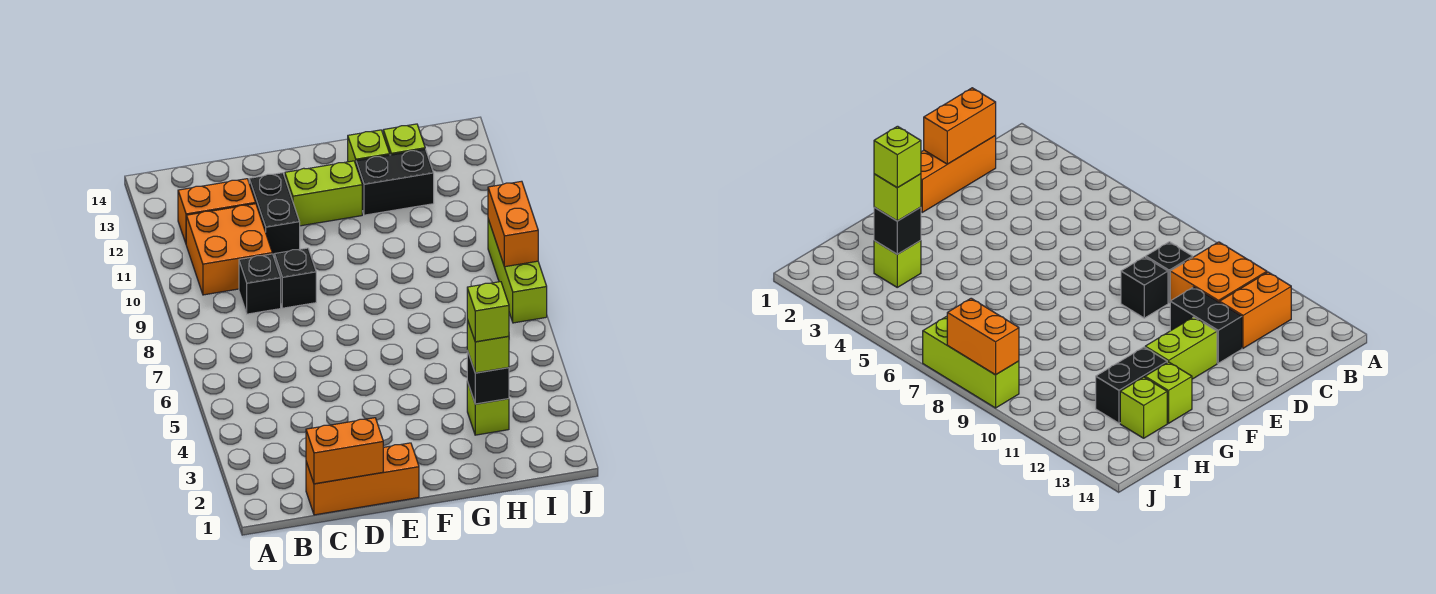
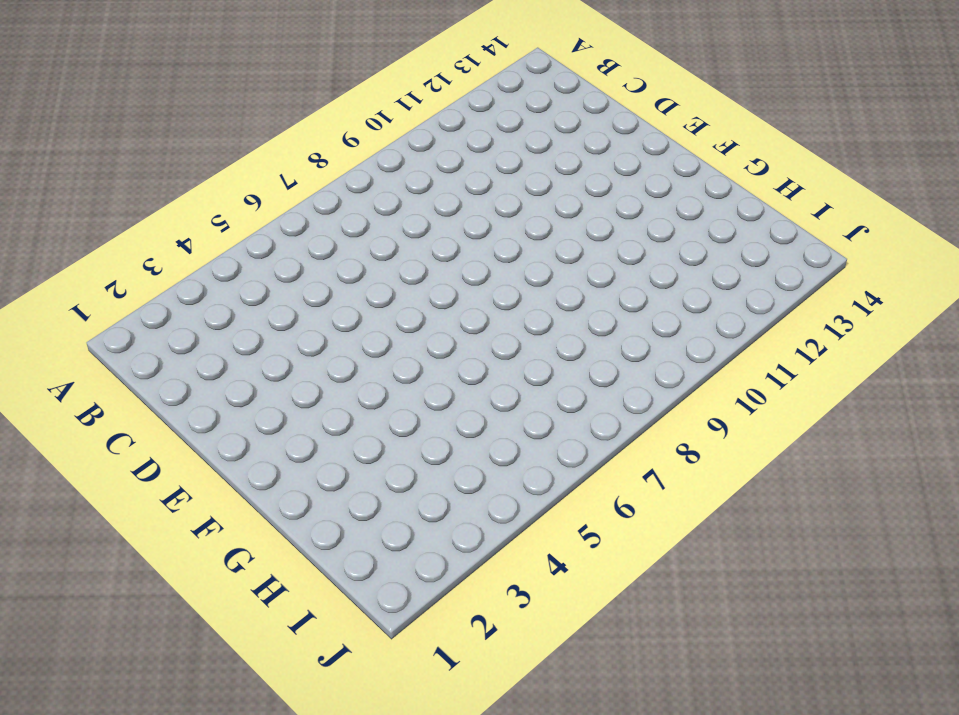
none -> orange brick B10:C11 level 1
none -> orange brick B12:C12 level 1
none -> orange brick C1:E1 level 1

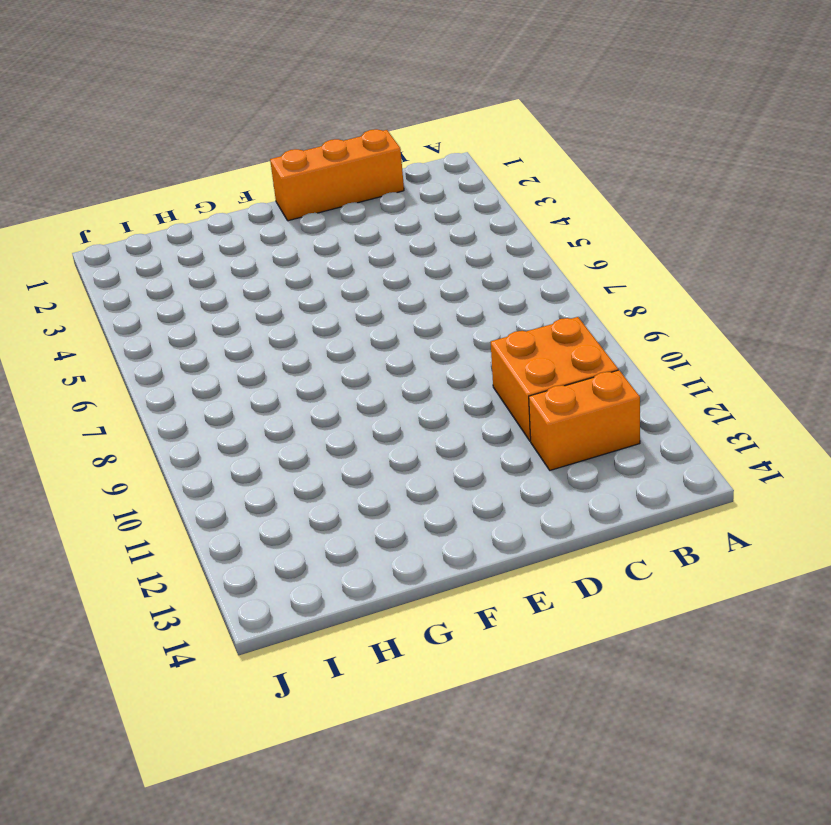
none -> black brick C9 level 1
none -> black brick D9 level 1
none -> black brick D11:D12 level 1

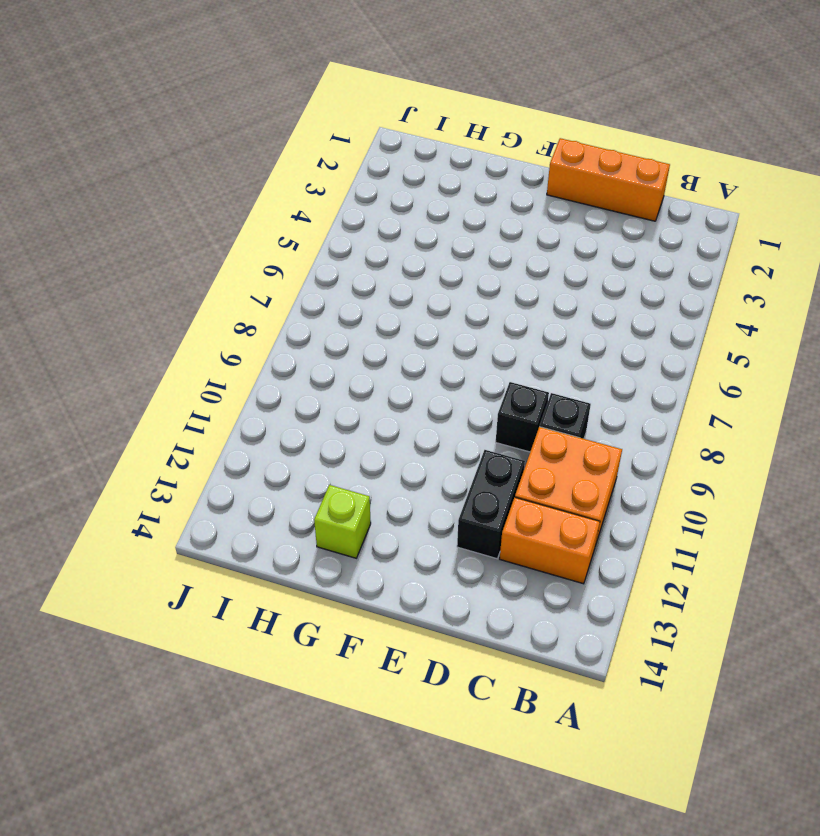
none -> lime brick E12:F12 level 1
none -> black brick G12:H12 level 1
none -> lime brick H3 level 1

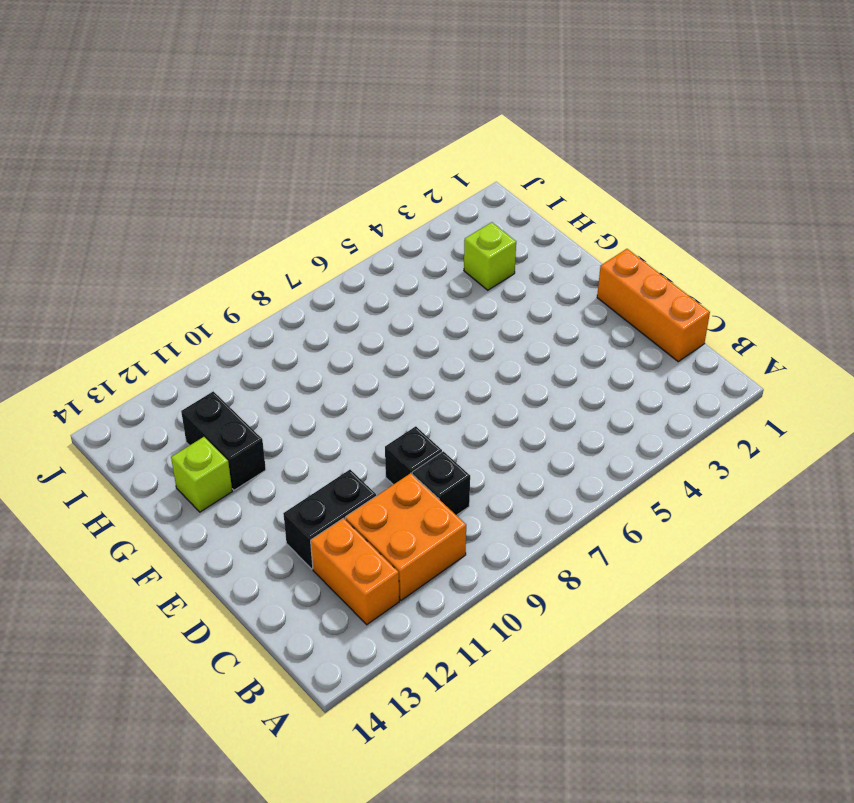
none -> lime brick E12:F12 level 1
none -> lime brick H13 level 1
none -> lime brick J7:J9 level 1

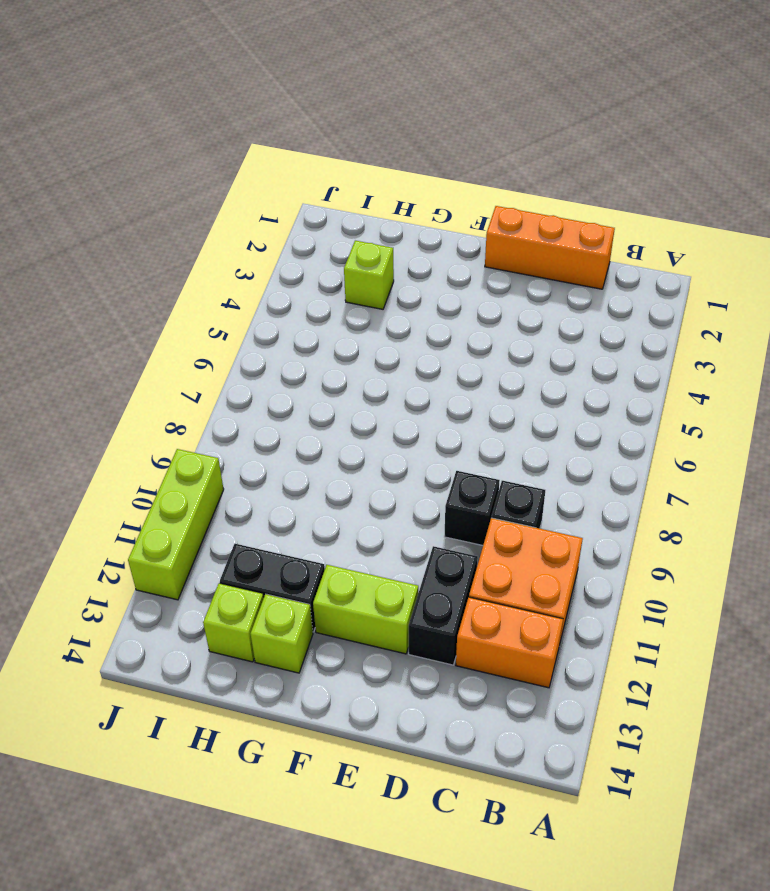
lime brick J10:J12 level 1 -> lime brick J7:J9 level 1
none -> orange brick C1:D1 level 2
none -> black brick H3 level 2
none -> orange brick J8:J9 level 2

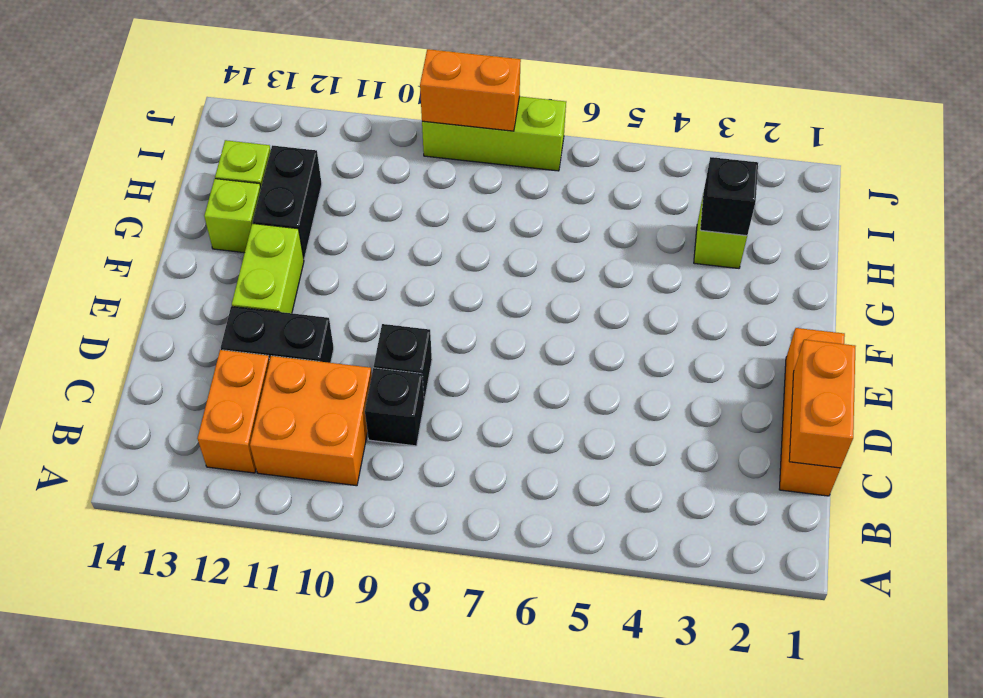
none -> lime brick H3 level 3
none -> lime brick H3 level 4

